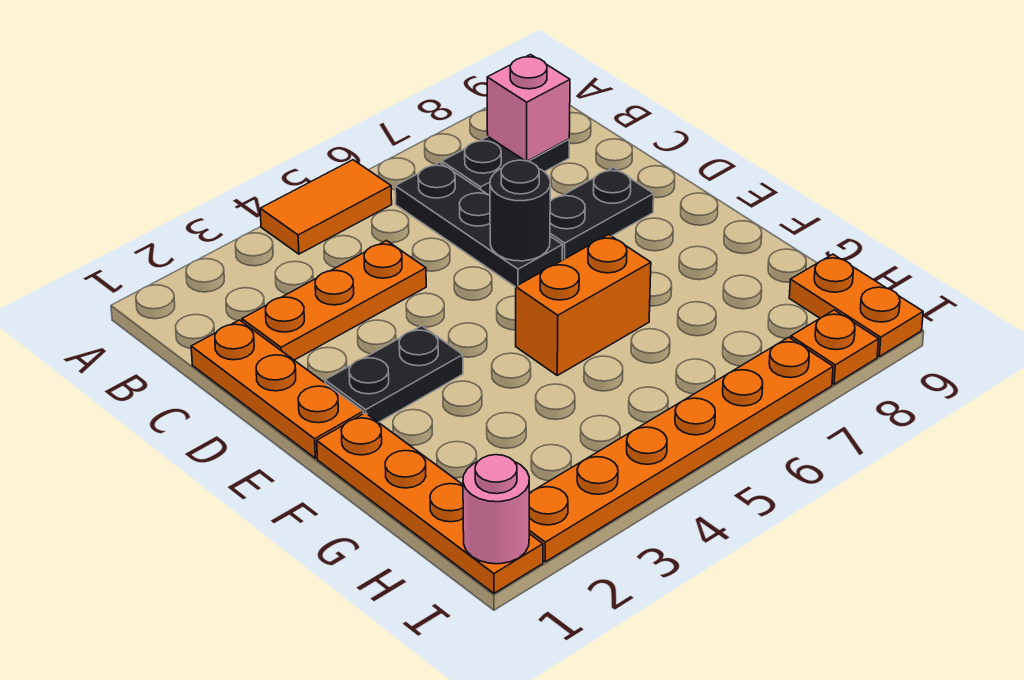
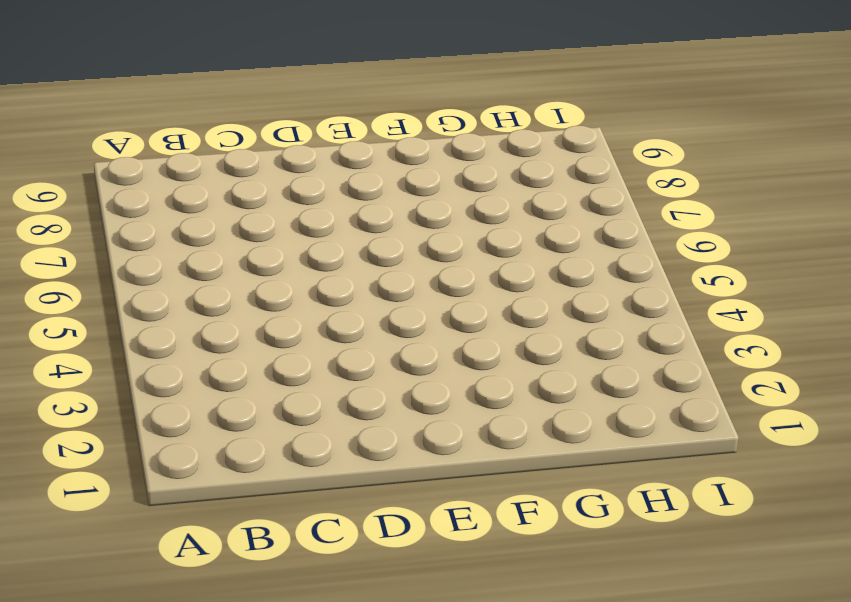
none -> orange tile A4:A5 level 1
none -> black plate B6:D6 level 1
none -> black plate B7:B8 level 1

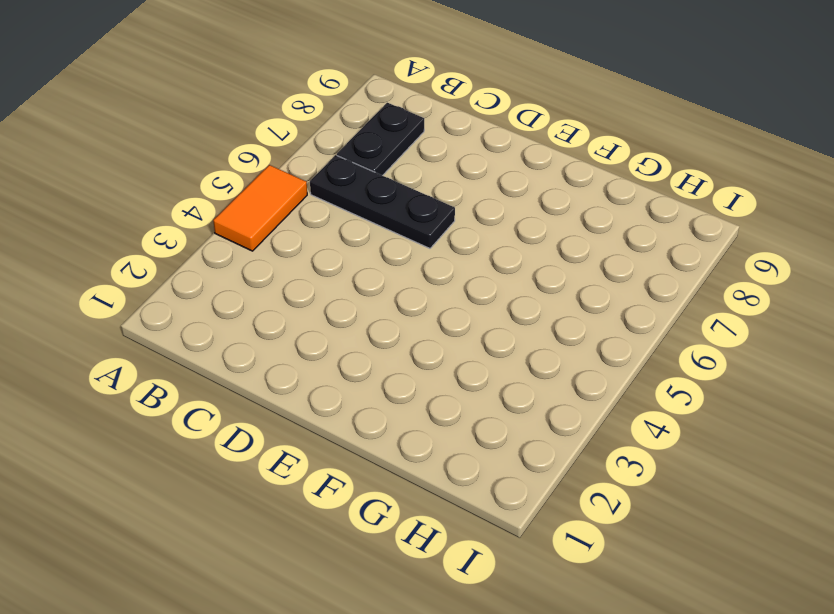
none -> orange plate C1:E1 level 1
none -> orange plate C2:C4 level 1
none -> black plate D7:D8 level 1

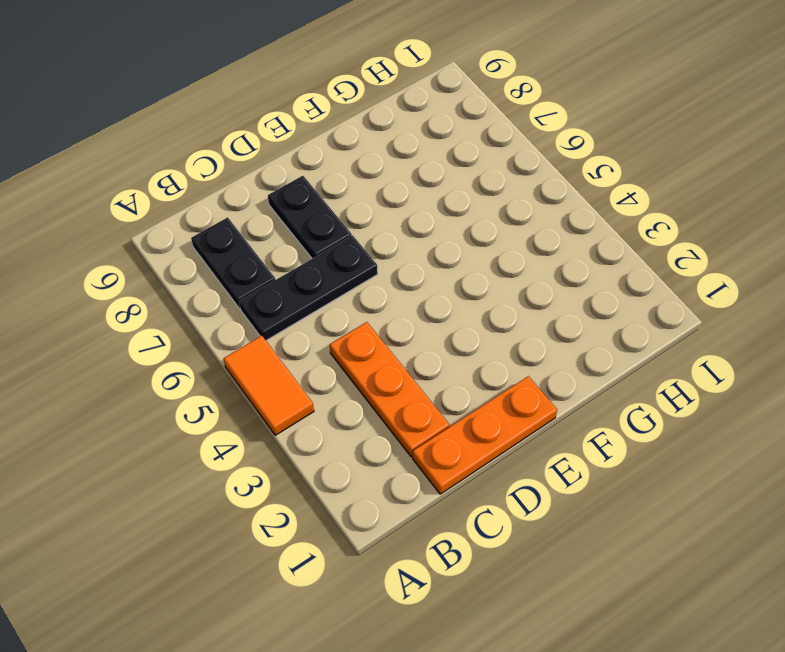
none -> black plate E2:E3 level 1
none -> orange plate F1:I1 level 1
none -> orange brick F5:F6 level 1

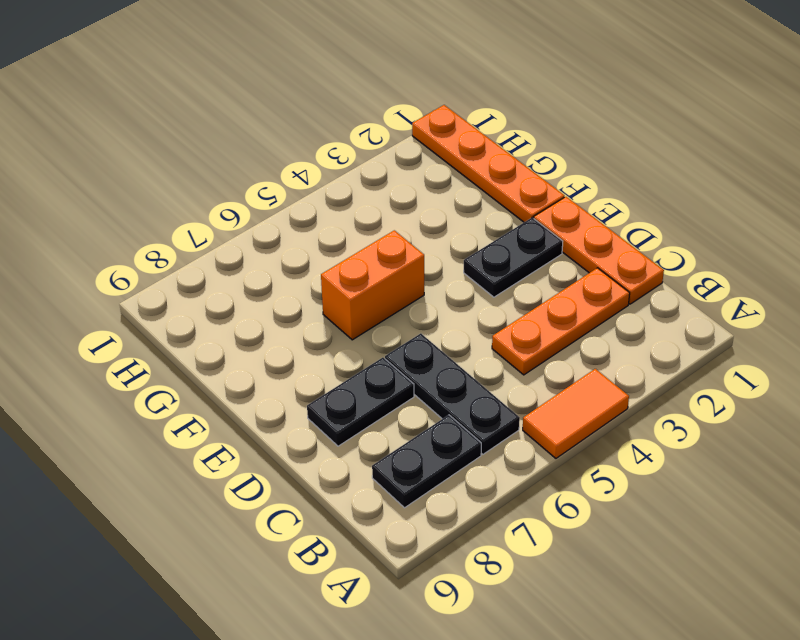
none -> orange plate H9:I9 level 1
none -> orange plate I2:I7 level 1
none -> orange plate I8 level 1

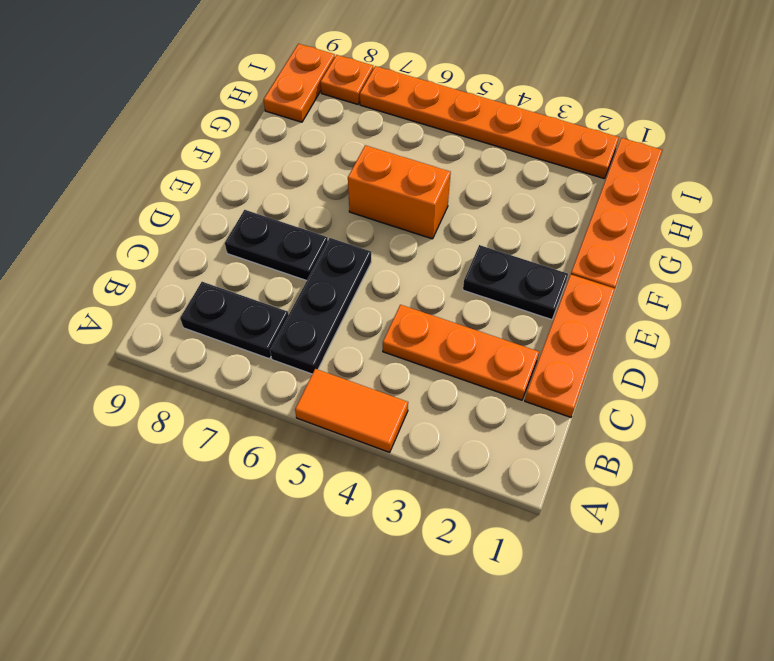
none -> pink brick B8 level 2
none -> black round brick D6 level 2
none -> pink round brick I1 level 2

